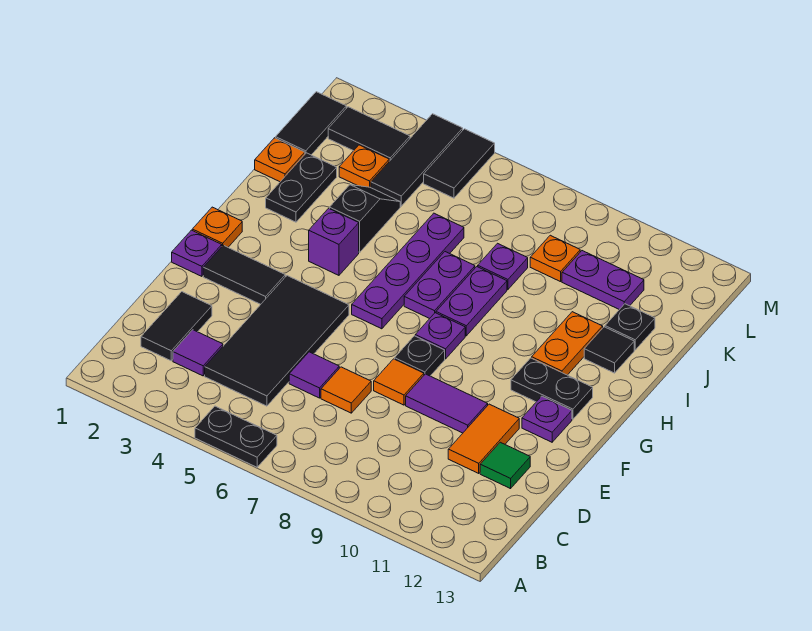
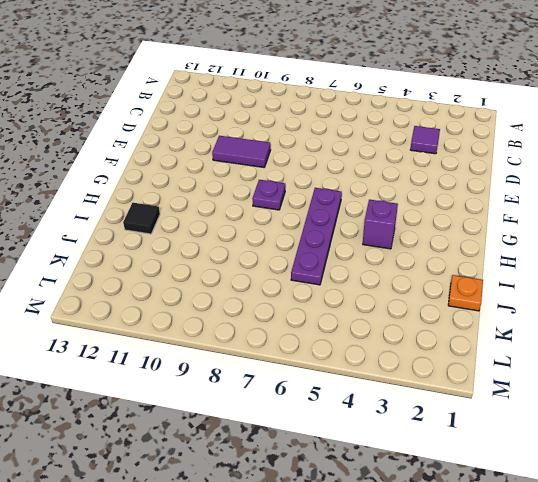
none -> black plate A5:A6 level 1
none -> black tile C2:D2 level 1
none -> black tile C4:F5 level 1
none -> purple tile D6 level 1

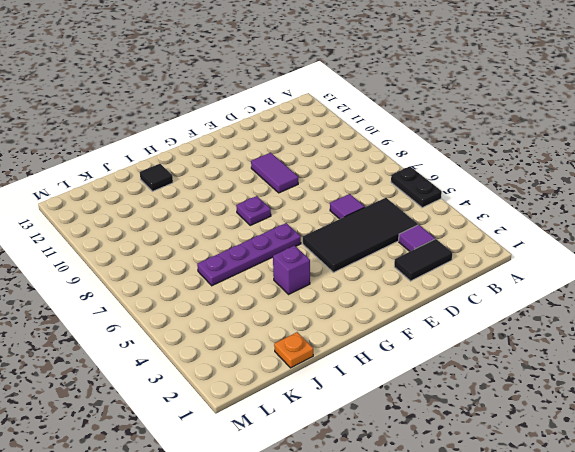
none -> orange tile D7 level 1
none -> orange tile D11:E11 level 1
none -> green tile D12 level 1
none -> orange tile E8 level 1

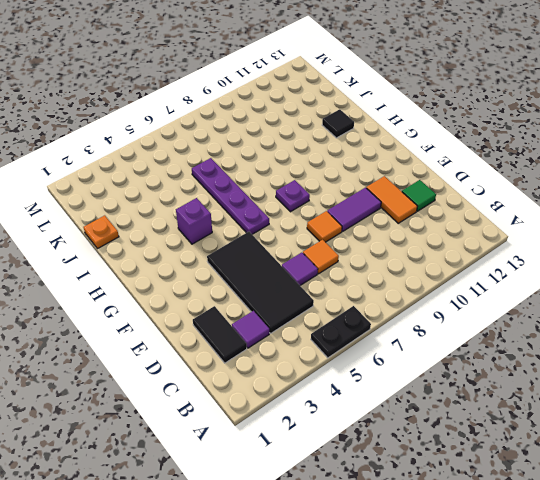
none -> purple plate F1 level 1
none -> black tile F2:F3 level 1
none -> black plate F8 level 1
none -> purple plate F12 level 1

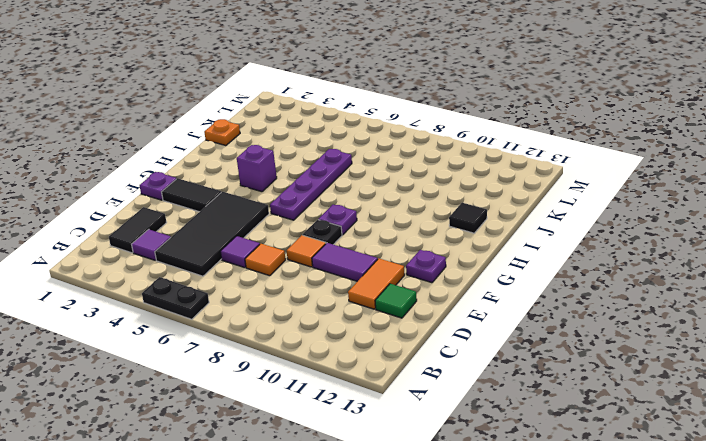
none -> orange plate G1 level 1
none -> black plate G11:G12 level 1
none -> purple plate H7:I7 level 1
none -> purple plate H8:I8 level 1

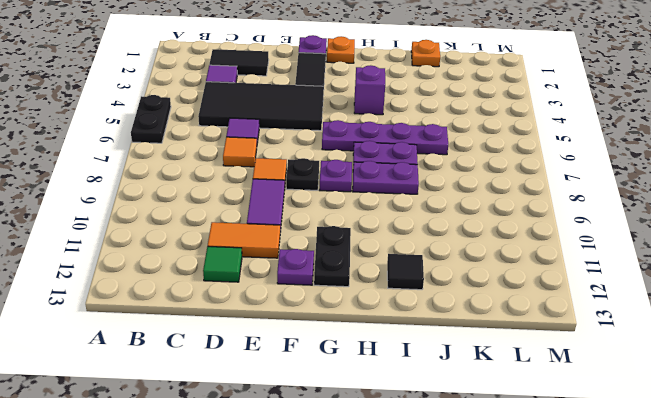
none -> orange plate H11:I11 level 1
none -> black plate I2:J2 level 1
none -> black slope I4:J4 level 1 top I
none -> purple plate J8 level 1

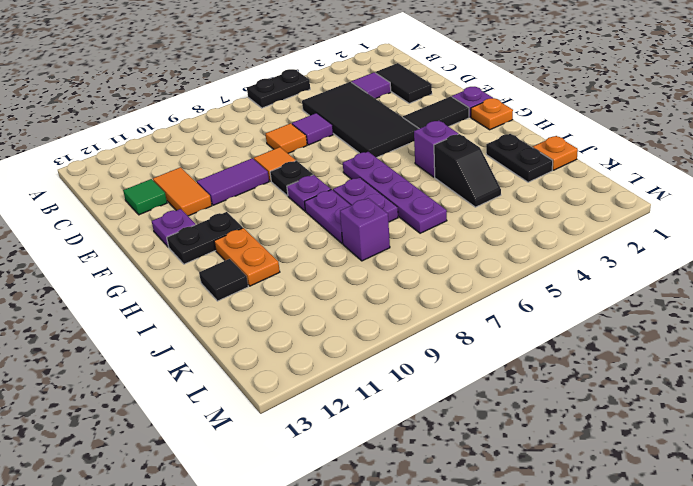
purple brick J8 level 1 -> purple plate J8 level 1
none -> black plate J12 level 1
none -> black tile K1:L1 level 1
none -> orange plate K3 level 1
none -> black tile K4:M4 level 1

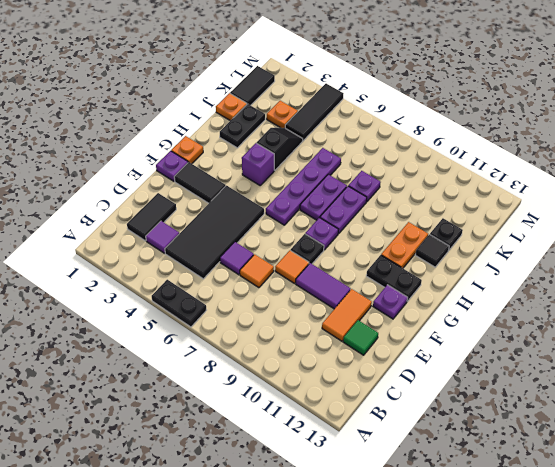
none -> orange plate K9 level 1
none -> purple plate K10:K11 level 1
none -> black tile L2:L3 level 1
none -> black tile L5:M5 level 1

